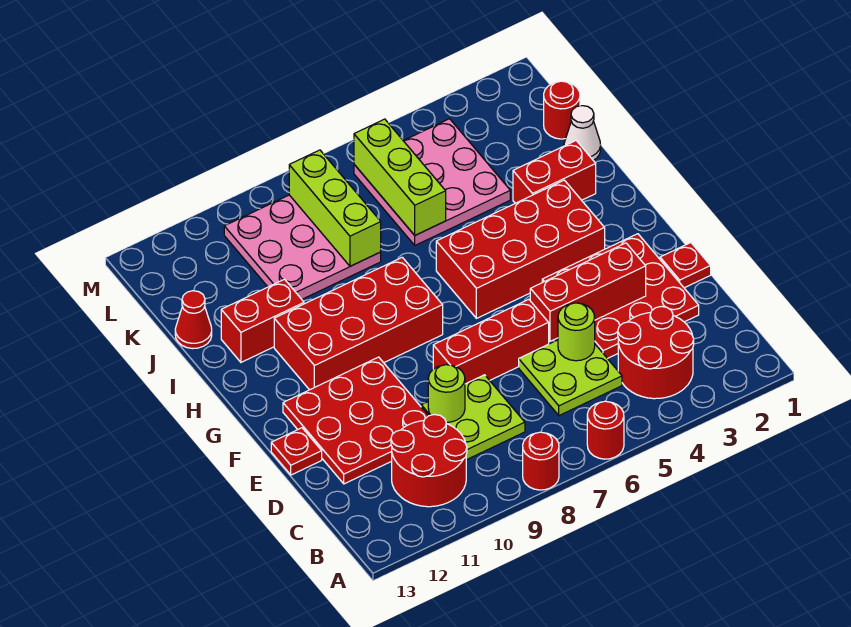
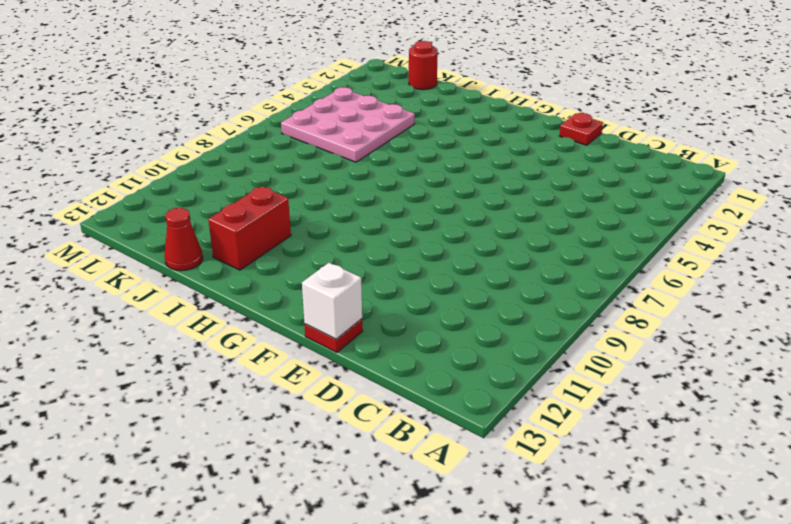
white brick E13 level 2 -> none
none -> red round brick A6 level 1
none -> red round brick A8 level 1
none -> red round brick B3:C4 level 1

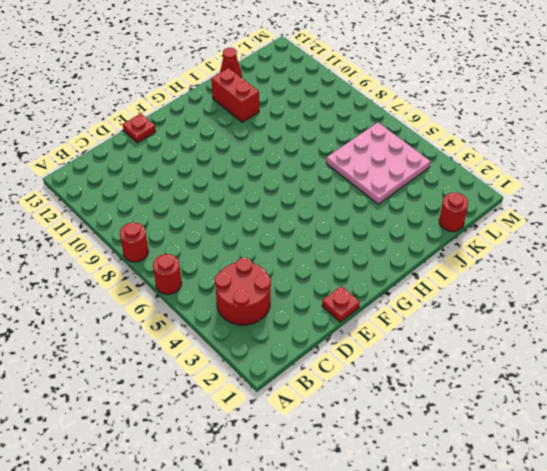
none -> red round brick B10:C11 level 1
none -> lime plate C5:D6 level 1
none -> lime plate C8:D9 level 1

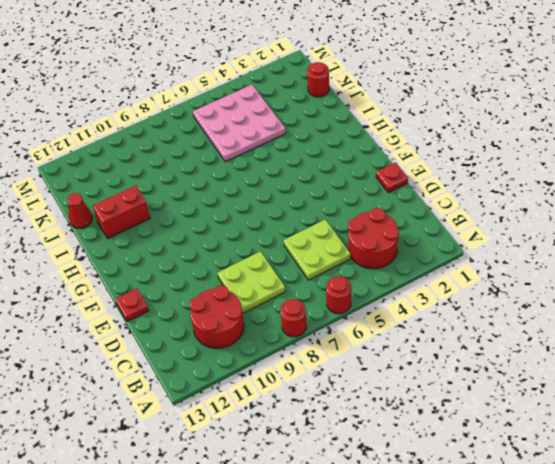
none -> red plate D2:F4 level 1
none -> red plate D10:F12 level 1
none -> red brick E6:E8 level 1

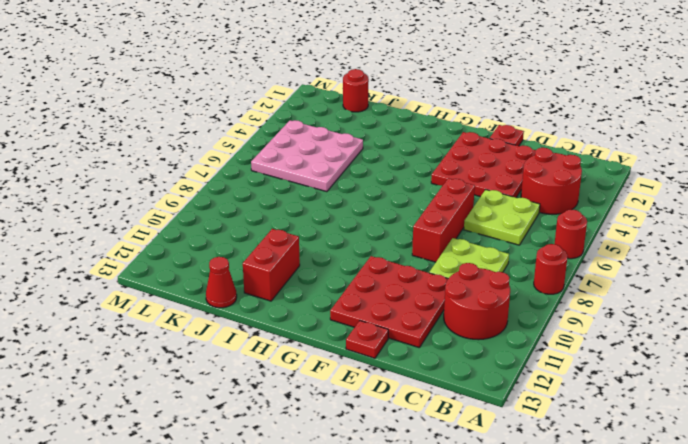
none -> red brick G3:H6 level 1
none -> red brick G8:H11 level 1
none -> red brick I2:I3 level 1

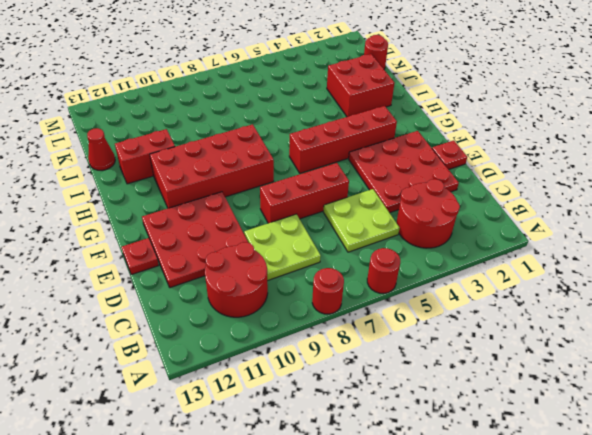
red brick G3:G6 level 1 -> red brick G3:H6 level 1
red brick I2:J3 level 1 -> red brick I2:I3 level 1
none -> white cone J1 level 1
none -> pink plate J4:L6 level 1
none -> pink plate J8:L10 level 1

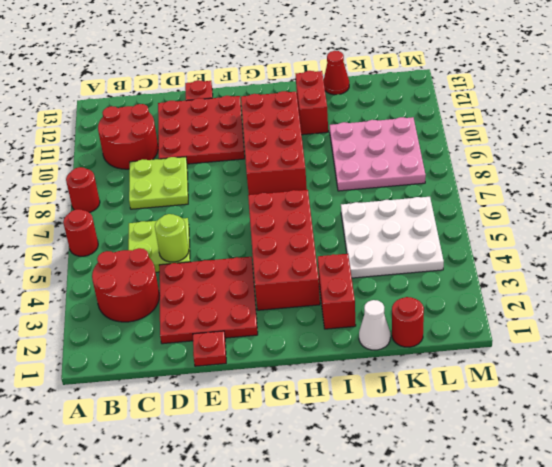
white plate J4:L6 level 1 -> pink plate J4:L6 level 1
none -> red brick E6:E8 level 1
none -> lime round brick D9 level 2
none -> red brick E3:E5 level 2

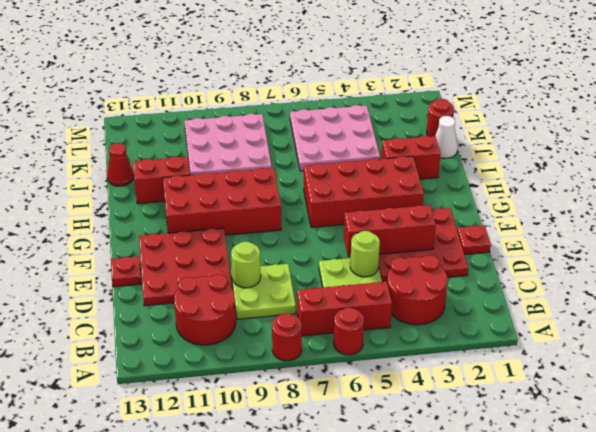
red brick B5:B7 level 1 -> red brick E6:E8 level 1
none -> lime brick J6:L6 level 2
none -> lime brick J8:L8 level 2

